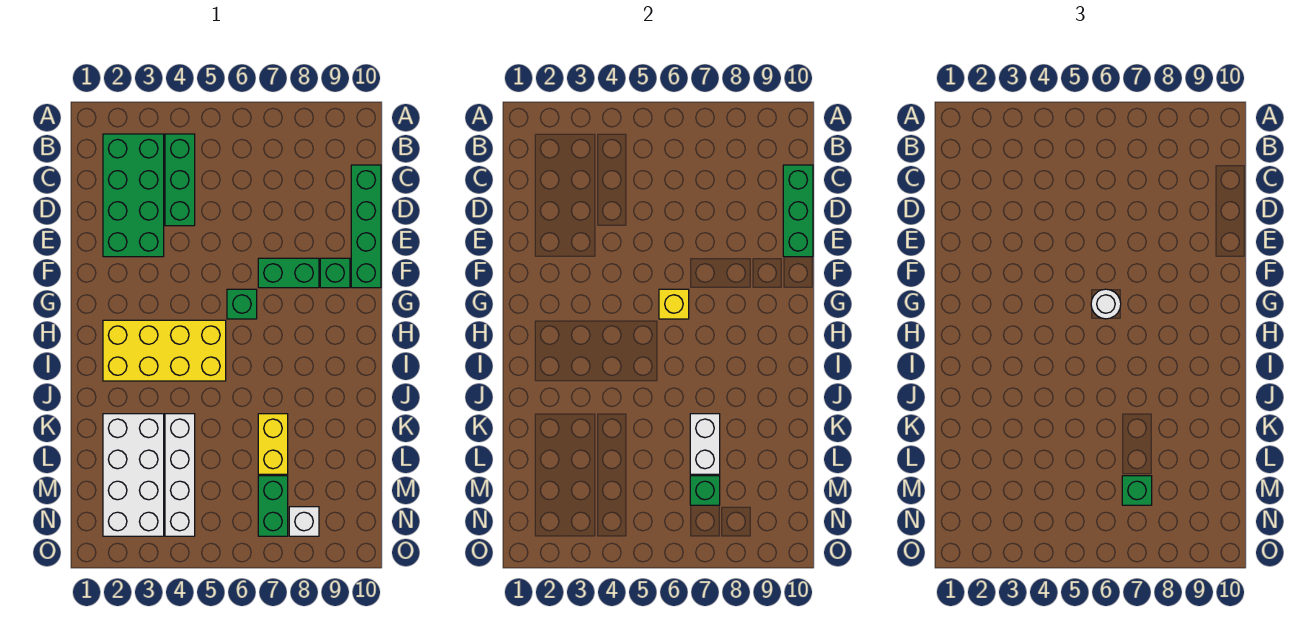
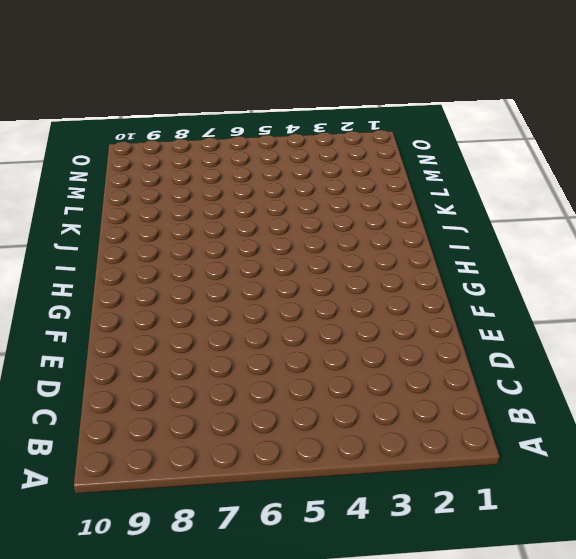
none -> green brick B2:E3 level 1
none -> green brick B4:D4 level 1
none -> green brick C10:F10 level 1

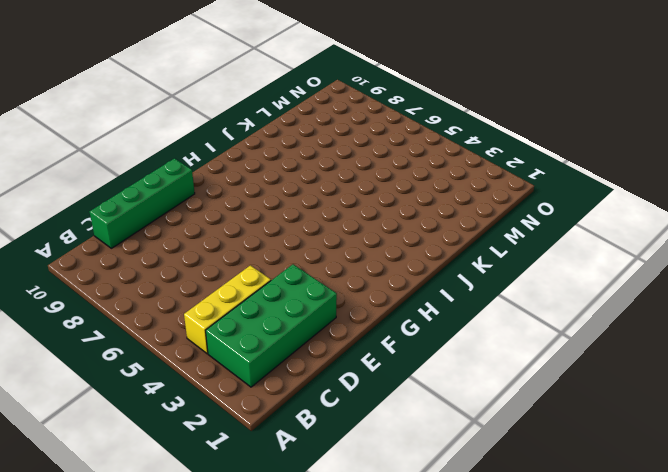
yellow brick B4:D4 level 1 -> green brick B4:D4 level 1
none -> green brick F7:F8 level 1
none -> green brick F9 level 1
none -> green brick G6 level 1

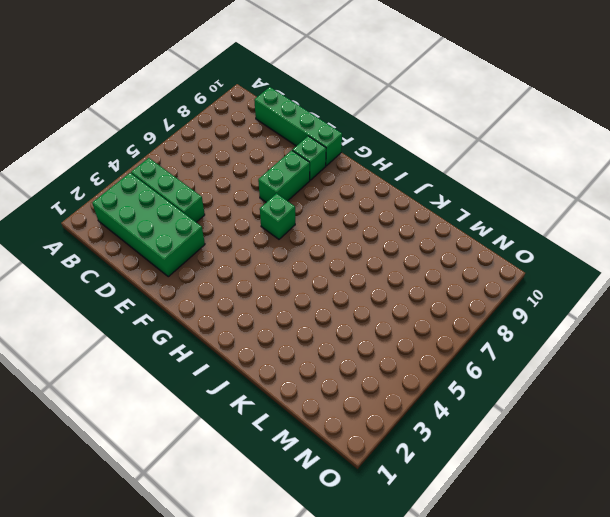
none -> yellow brick H2:I5 level 1
none -> white brick K2:N3 level 1
none -> white brick K4:N4 level 1

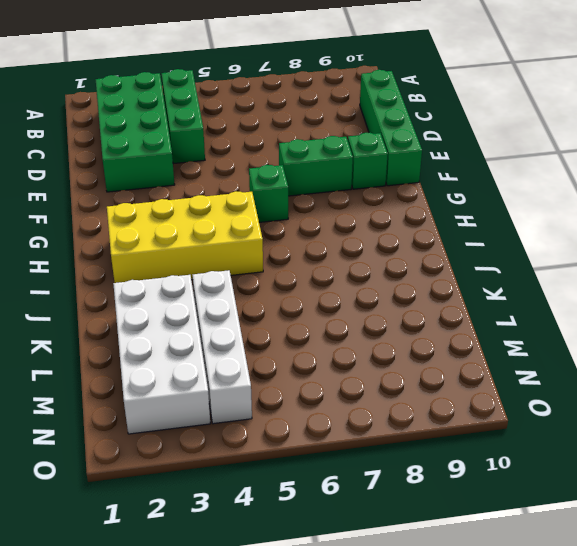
none -> yellow brick K7:L7 level 1
none -> green brick M7:N7 level 1
none -> white brick N8 level 1

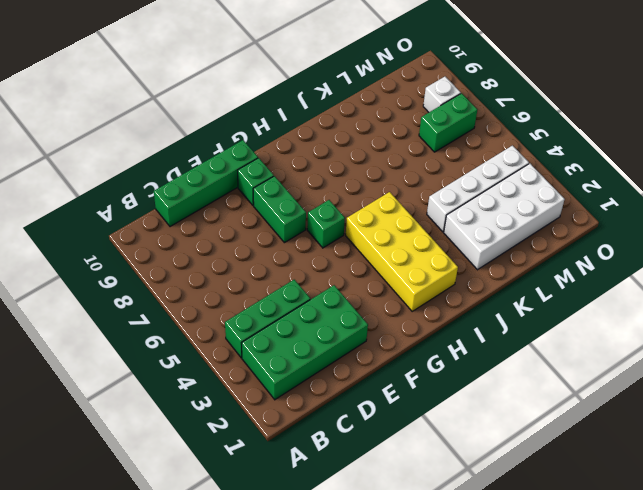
none -> yellow brick K7:L7 level 1
none -> green brick C10:E10 level 2
none -> yellow brick G6 level 2

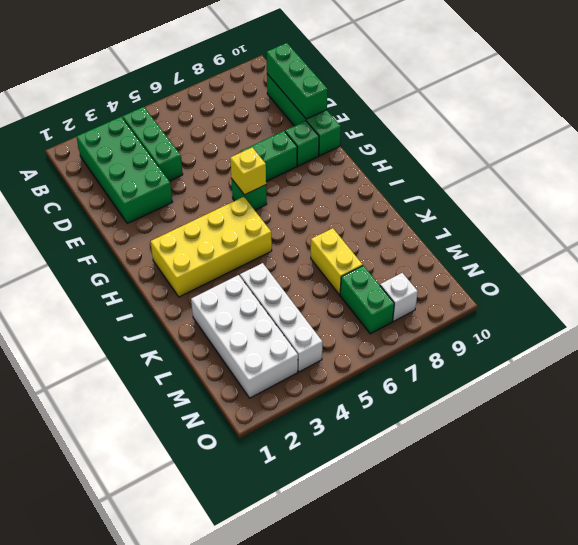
none -> white brick K7:L7 level 2
none -> green brick M7 level 2
none -> white round brick G6 level 3

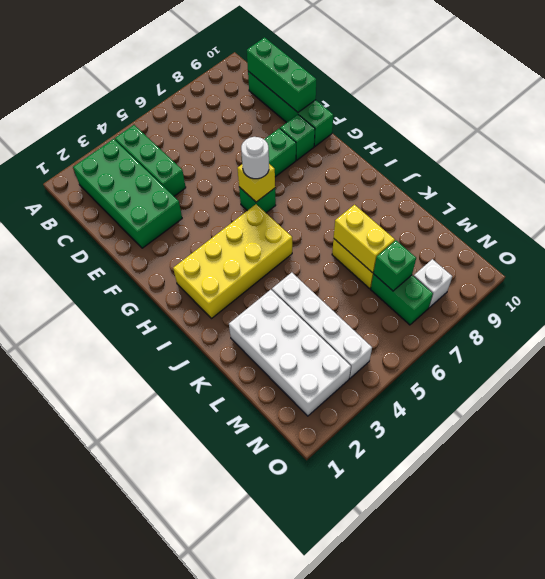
yellow brick K7:L7 level 2 -> white brick K7:L7 level 2
none -> green brick M7 level 3

